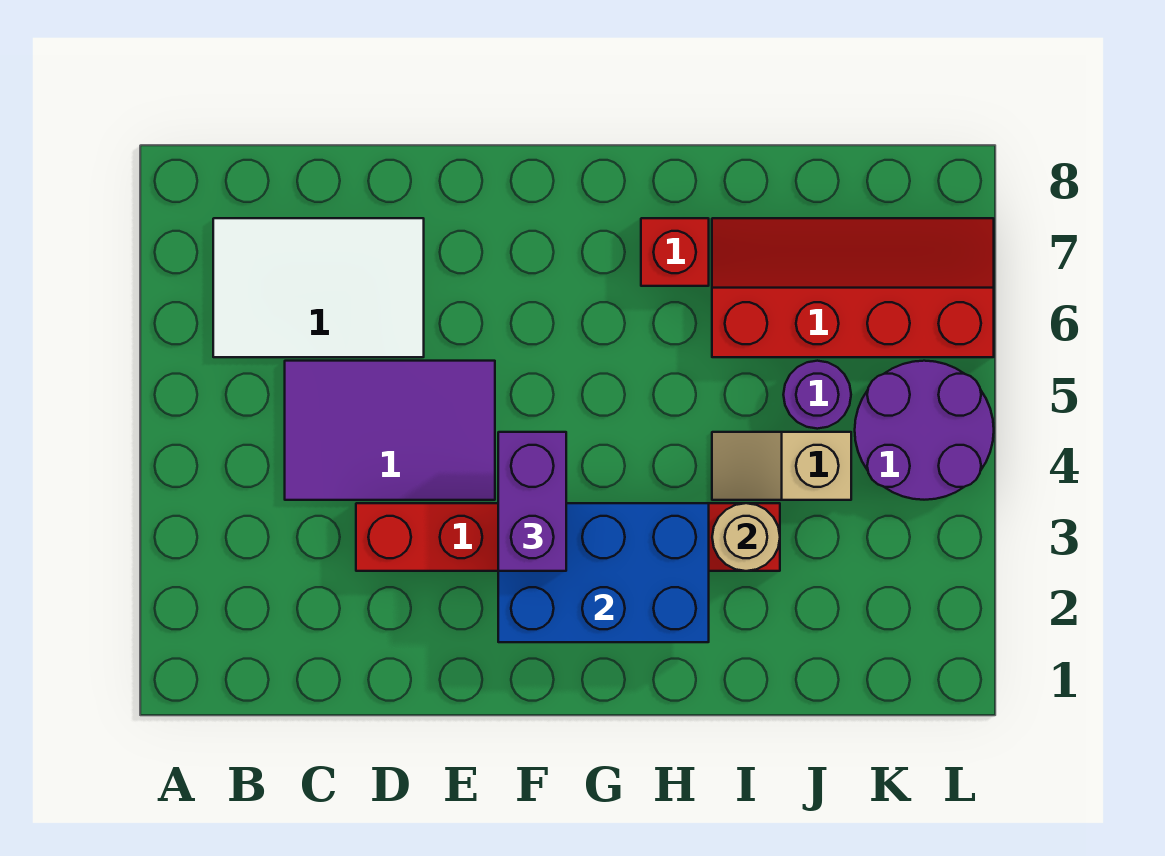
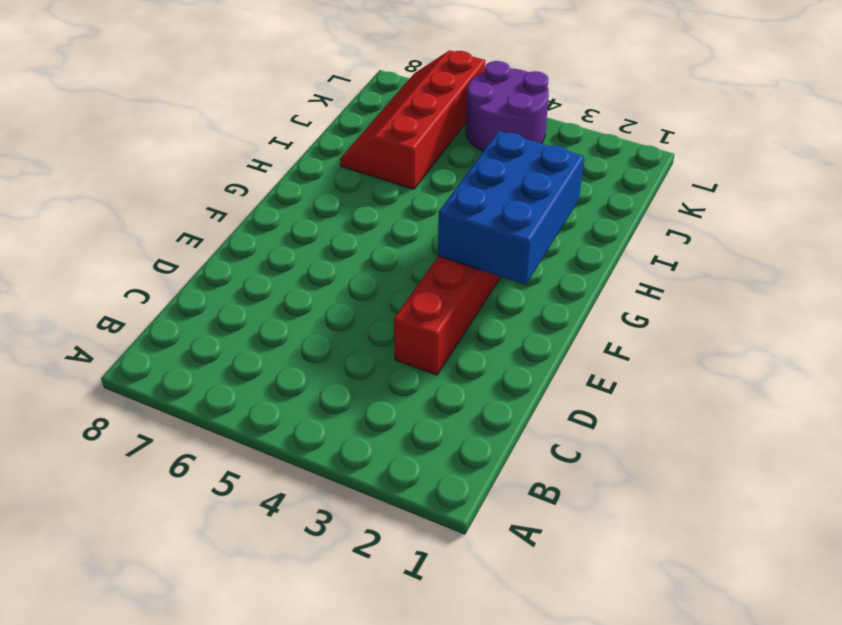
none -> white tile B6:D7 level 1
none -> purple tile C4:E5 level 1

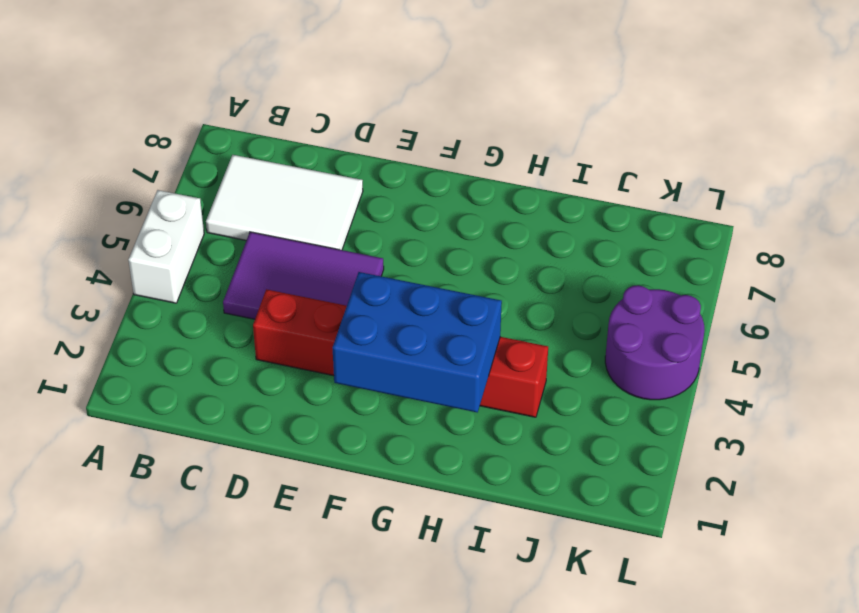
white brick A4:A5 level 1 -> none
none -> red brick H7 level 1
none -> tan slope I4:J4 level 1 top J

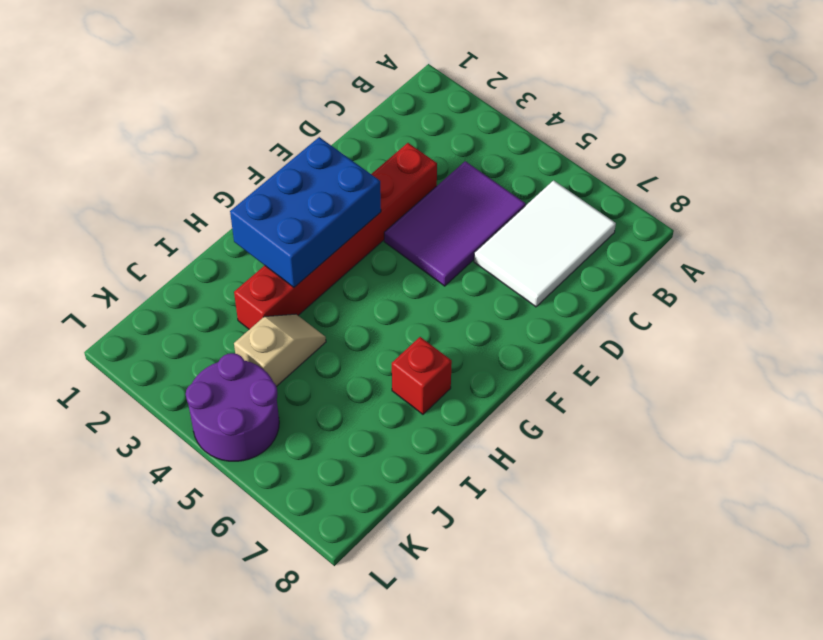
none -> red slope I6:L7 level 1 top 6
none -> purple round brick J5 level 1

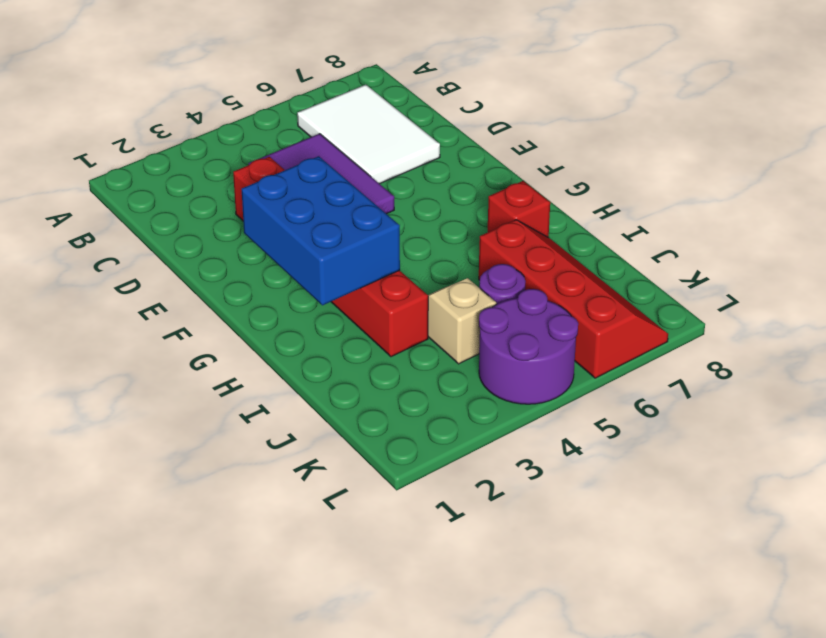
none -> tan round brick I3 level 2
none -> purple brick F3:F4 level 3

